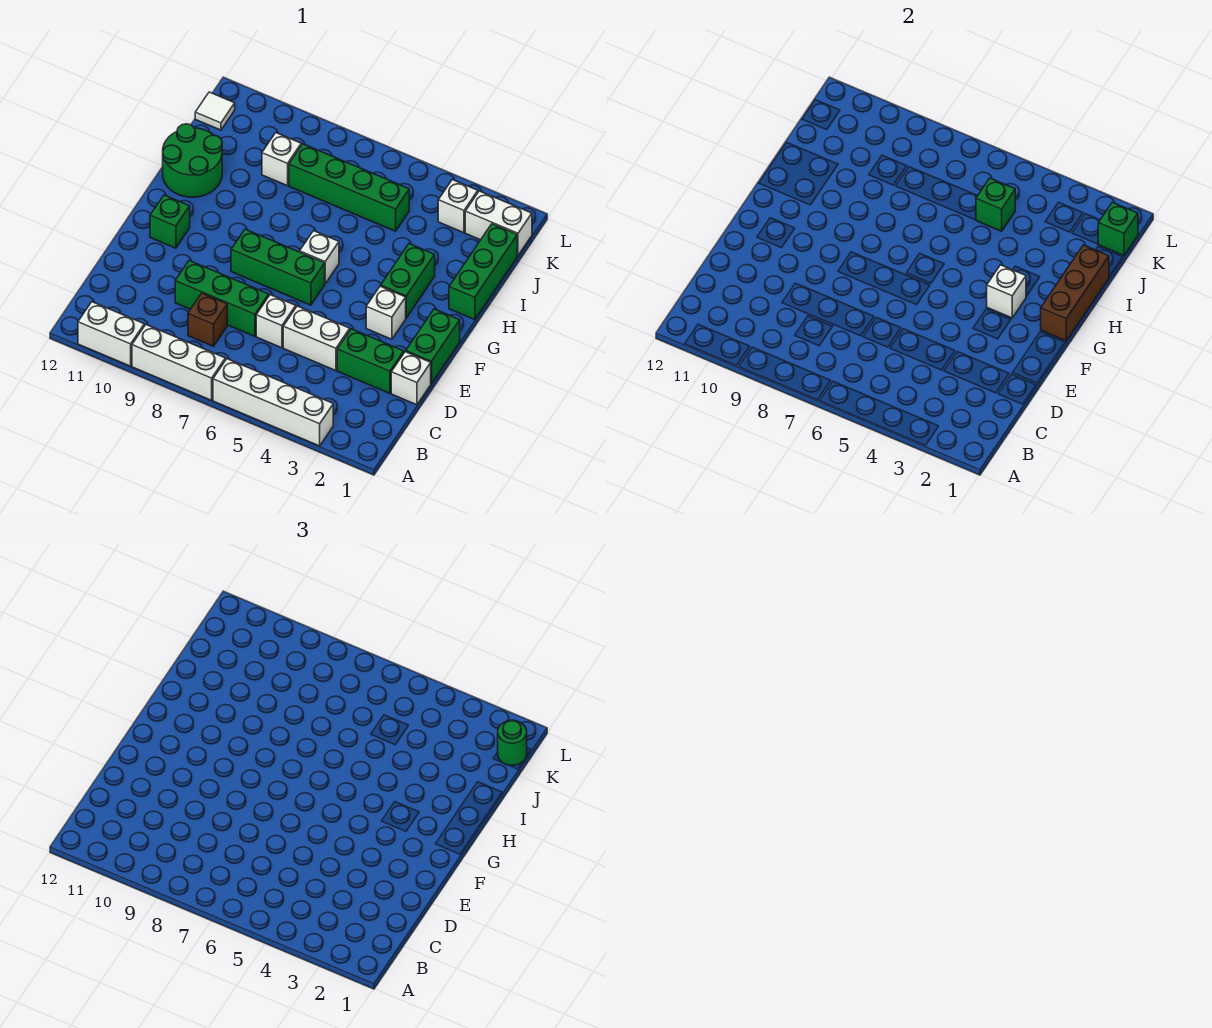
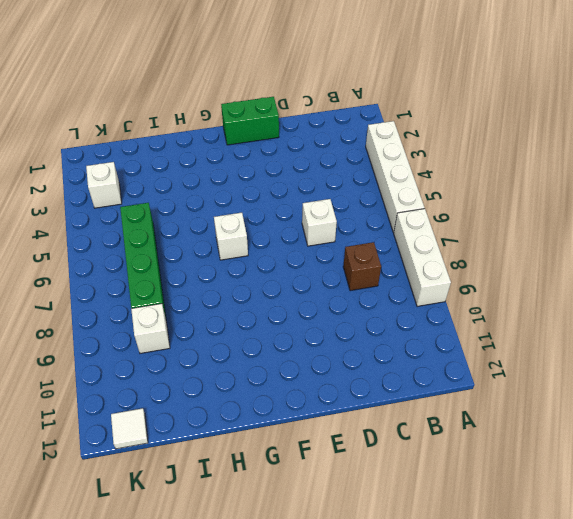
none -> white brick A10:A11 level 1
none -> white brick D1 level 1
none -> green brick D2:D3 level 1

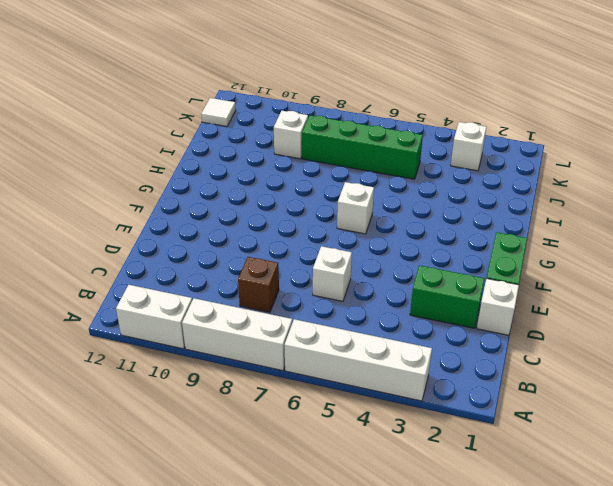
none -> white brick D4:D5 level 1
none -> green brick D7:D9 level 1
none -> white brick F3 level 1

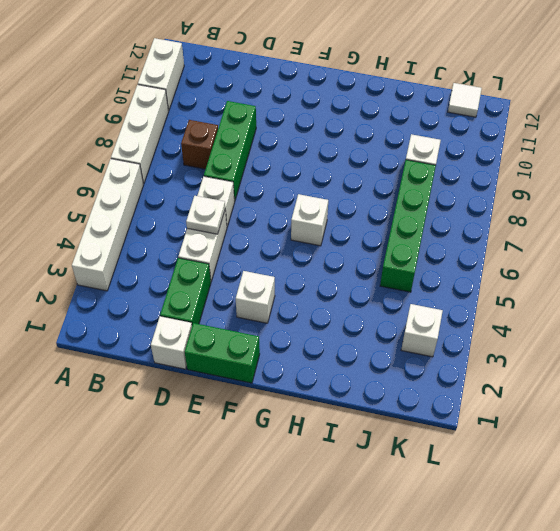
white plate D5 level 2 -> none
none -> green brick F6:F8 level 1
none -> green brick F11 level 1
none -> green brick G3:H3 level 1

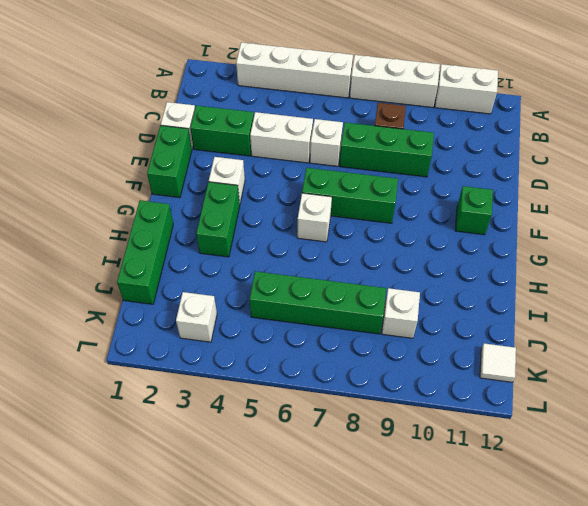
none -> green round brick H11:I12 level 1
none -> white brick K1:K2 level 1
none -> brown brick G1:I1 level 2

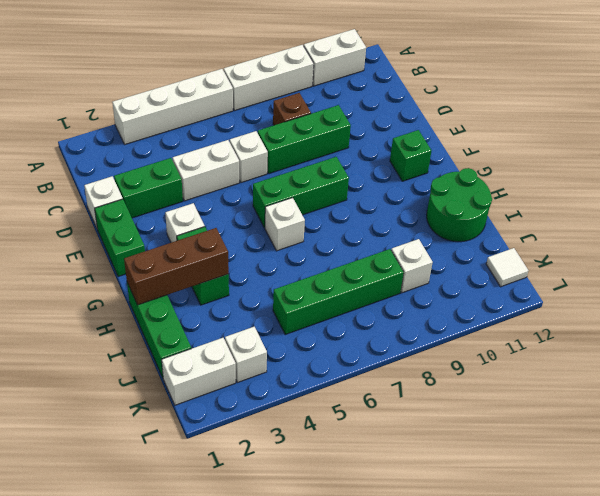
brown brick H1:H3 level 2 -> brown brick G1:I1 level 2
none -> white brick G3 level 2
none -> green brick J5 level 2
none -> green brick K1 level 2

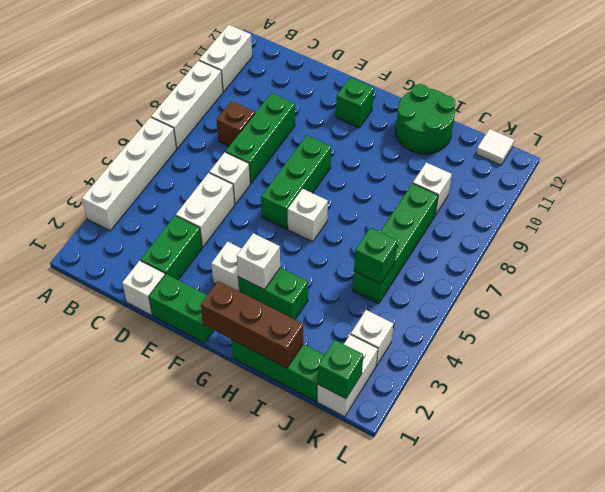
none -> green round brick K1 level 3

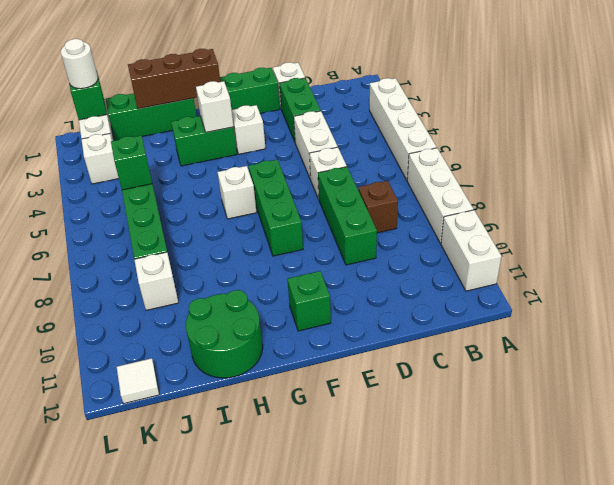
white round brick K1 level 3 -> green round brick K1 level 3

